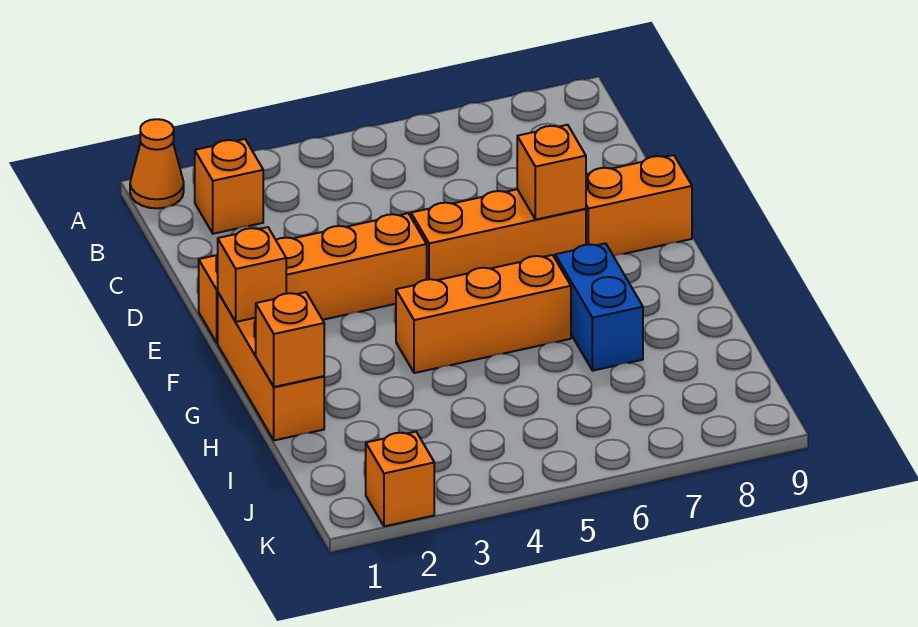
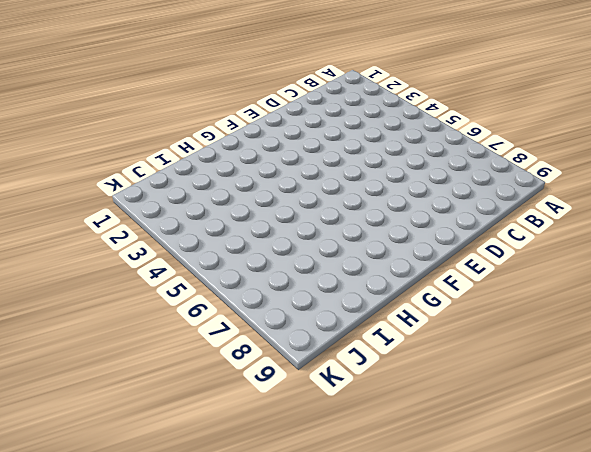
none -> orange cone A1 level 1
none -> orange brick B2 level 1
none -> orange brick E1:E4 level 1

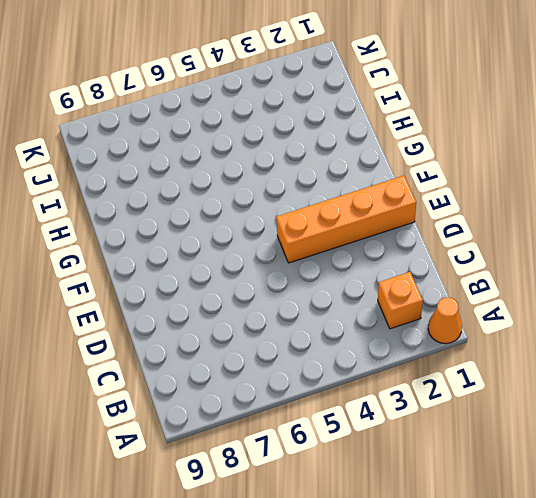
none -> orange brick E5:E7 level 1
none -> orange brick E8:E9 level 1
none -> orange brick F1:H1 level 1

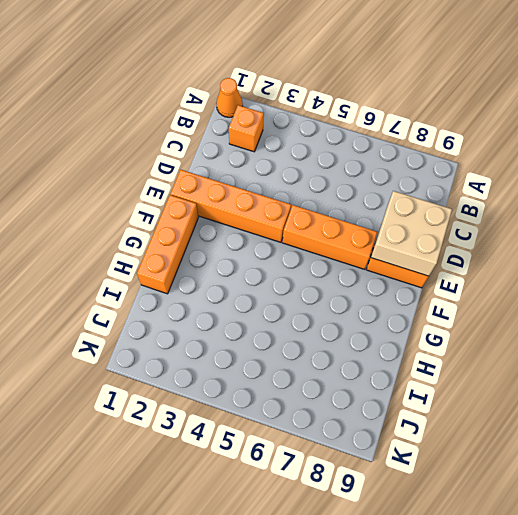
tan brick D8:E9 level 2 -> none
none -> orange brick G4:G6 level 1
none -> blue brick G7:H7 level 1
none -> orange brick K2 level 1

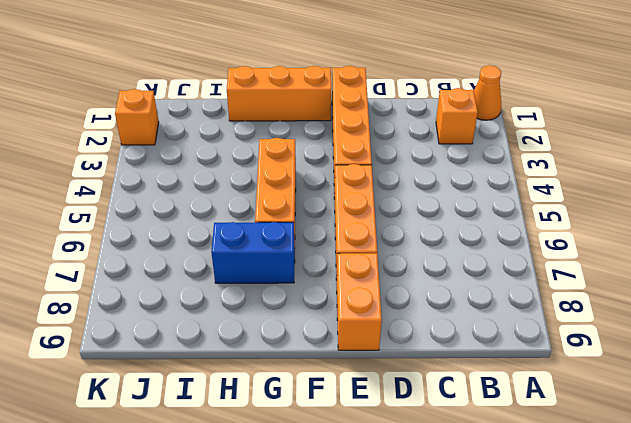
none -> orange brick E7 level 2
none -> orange brick F1 level 2
none -> orange brick H1 level 2

